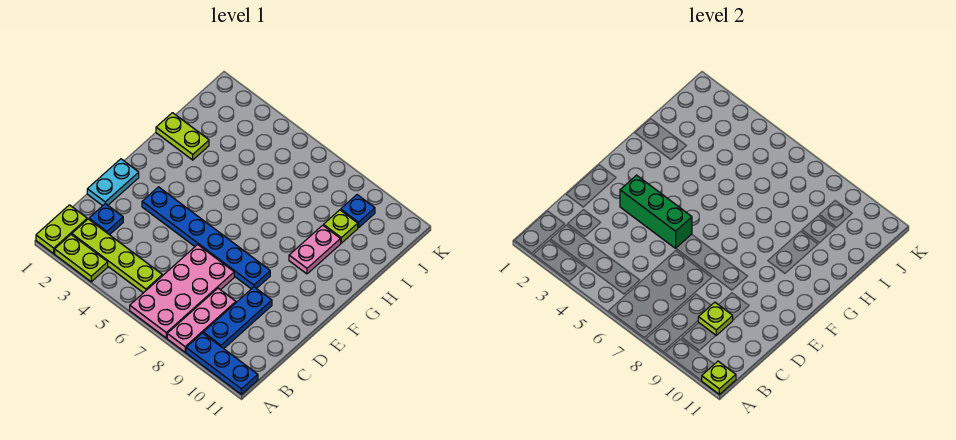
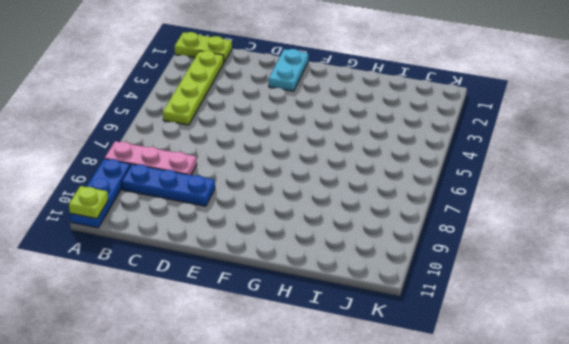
cyan plate E1:E2 level 1 -> cyan plate D1:E1 level 1
none -> lime plate A2:A3 level 1
none -> pink plate A6:D7 level 1
none -> blue plate C2 level 1

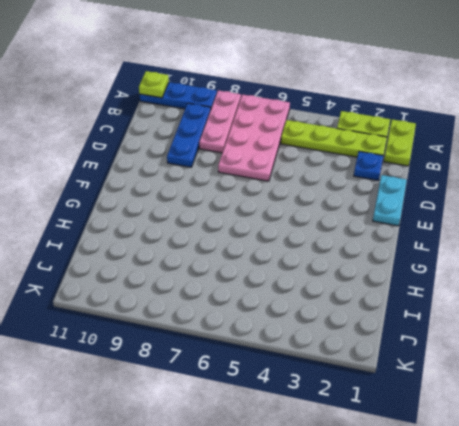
none -> blue plate E3:E8 level 1
none -> pink plate G9:H9 level 1
none -> lime plate H1:H2 level 1

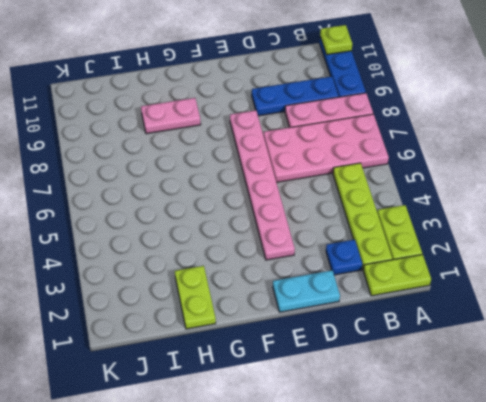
pink plate E3:E8 level 1 -> blue plate E3:E8 level 1
none -> lime plate I9 level 1
none -> blue plate J9 level 1
none -> lime plate C9 level 2

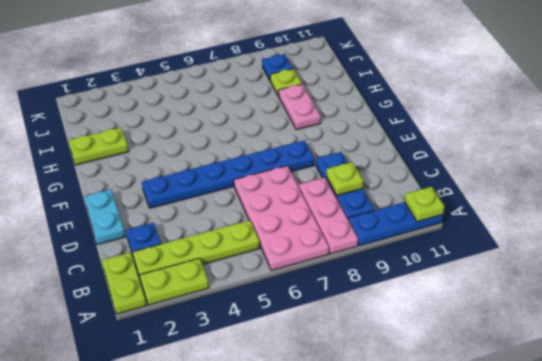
none -> green brick E3:E5 level 2

